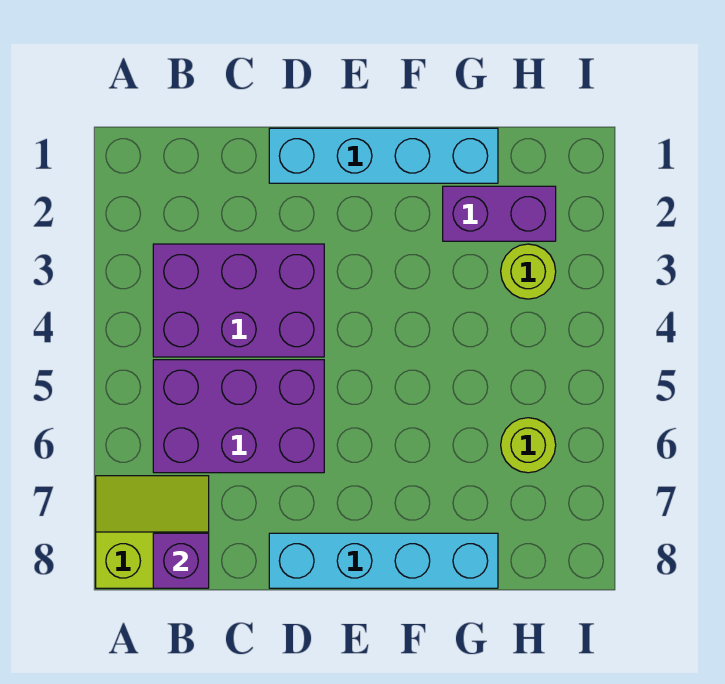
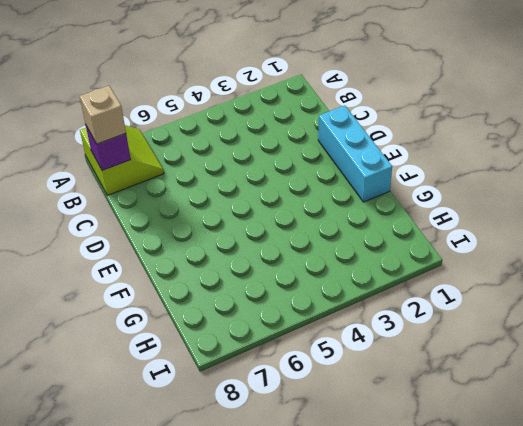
tan brick B8 level 3 -> none
cyan brick D1:F1 level 1 -> cyan brick D1:G1 level 1
none -> purple brick B3:D4 level 1
none -> purple brick B5:D6 level 1

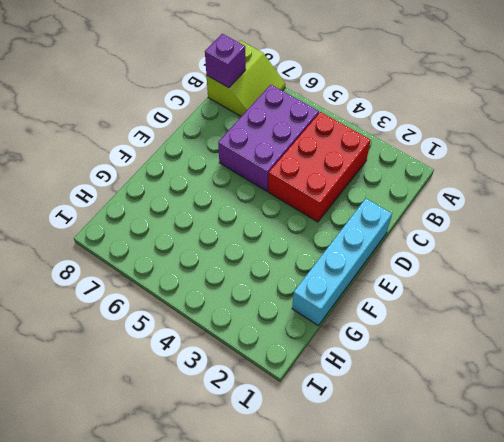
red brick B3:D4 level 1 -> purple brick B3:D4 level 1
none -> cyan brick D8:G8 level 1
none -> purple brick G2:H2 level 1

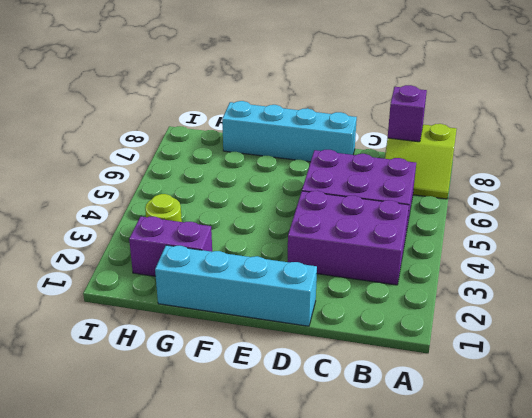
none -> lime round brick H6 level 1

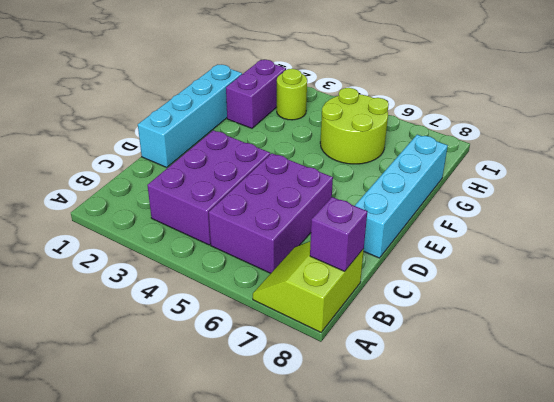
lime round brick G5:H6 level 1 -> lime round brick H6 level 1

